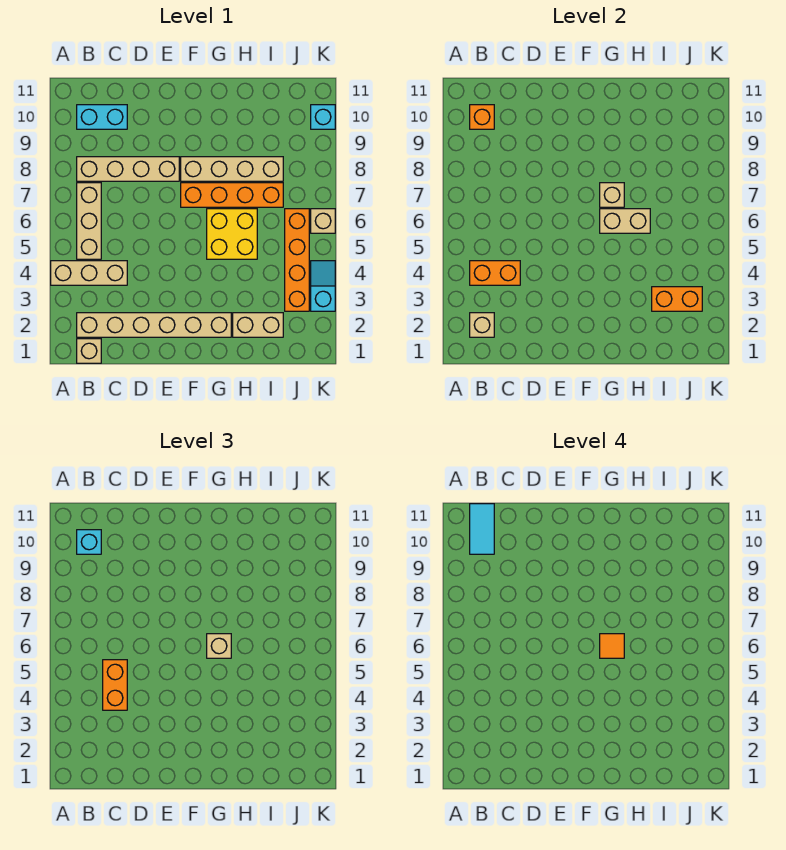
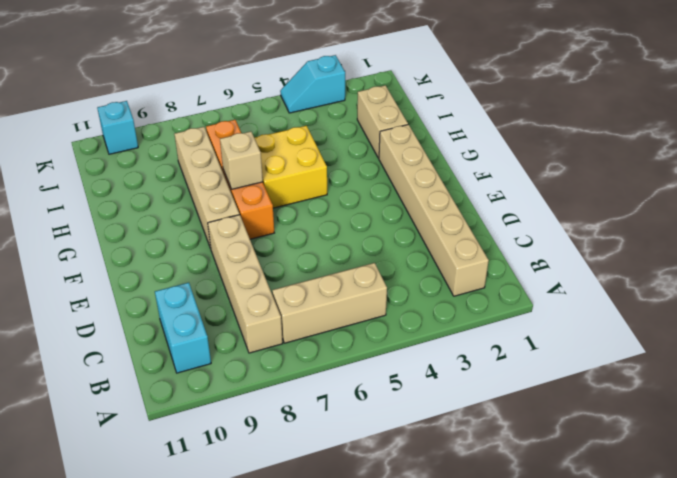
none -> tan brick A4:C4 level 1
none -> tan brick B1 level 1
none -> orange brick J3:J6 level 1

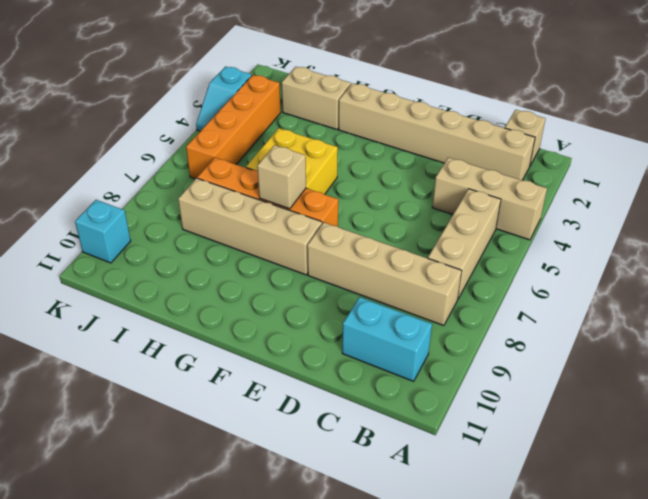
none -> tan brick K6 level 1
none -> tan brick B2 level 2
none -> orange brick B4:C4 level 2

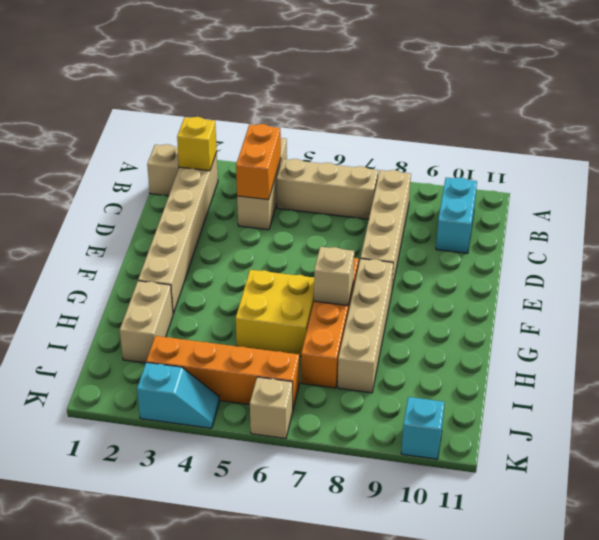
yellow brick B2 level 2 -> tan brick B2 level 2
none -> orange brick B10 level 2
none -> tan brick G6:H6 level 2
none -> orange brick I3:J3 level 2

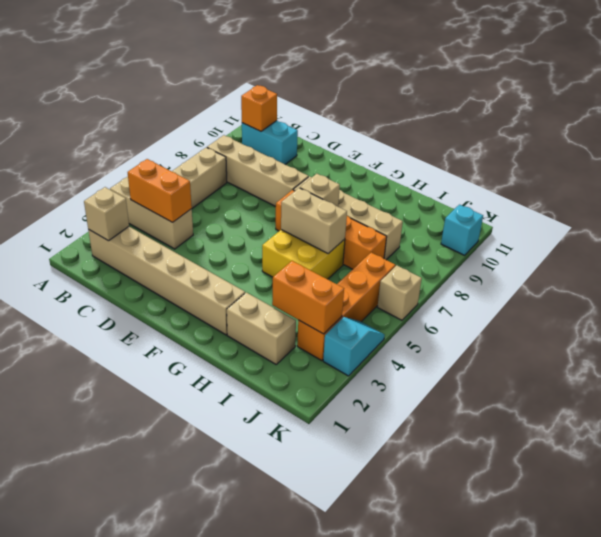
none -> tan brick B1 level 1
none -> cyan brick B10 level 3
none -> orange brick C4:C5 level 3

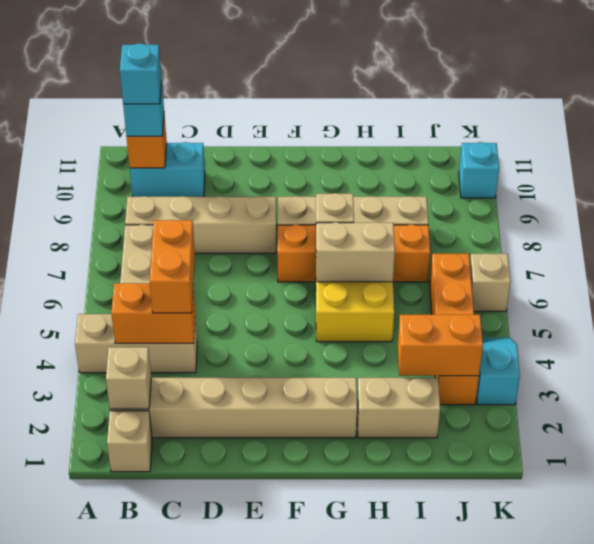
cyan brick B10 level 4 -> cyan tile B10:B11 level 4
none -> tan brick G6 level 3
none -> orange tile G6 level 4

